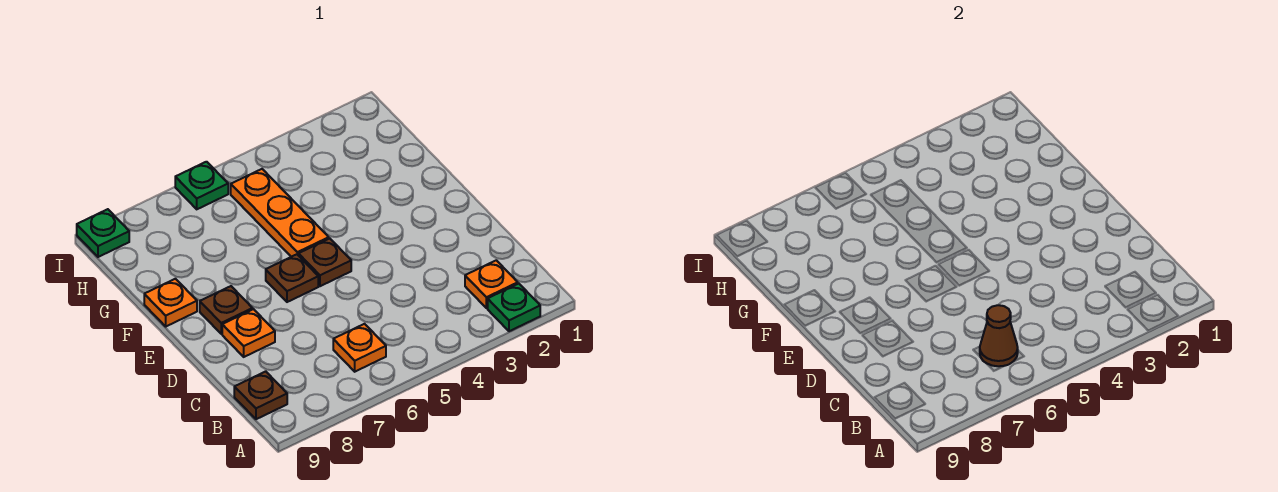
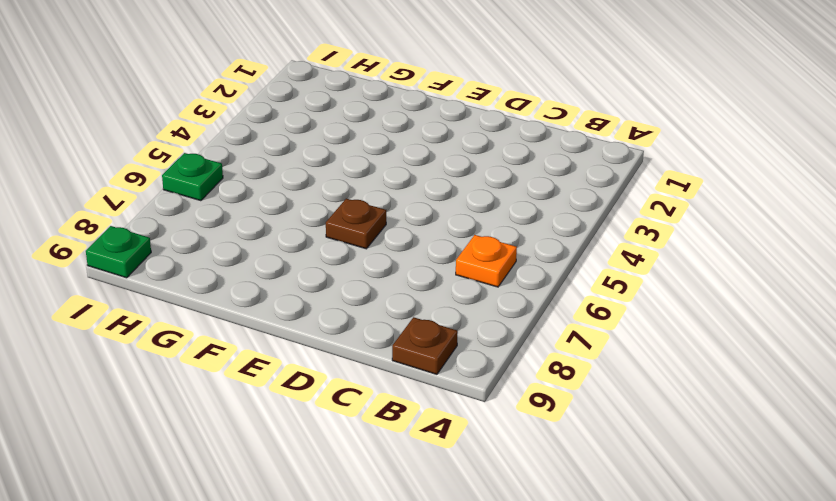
none -> green plate A2 level 1
none -> orange plate B2 level 1
none -> orange plate D8 level 1

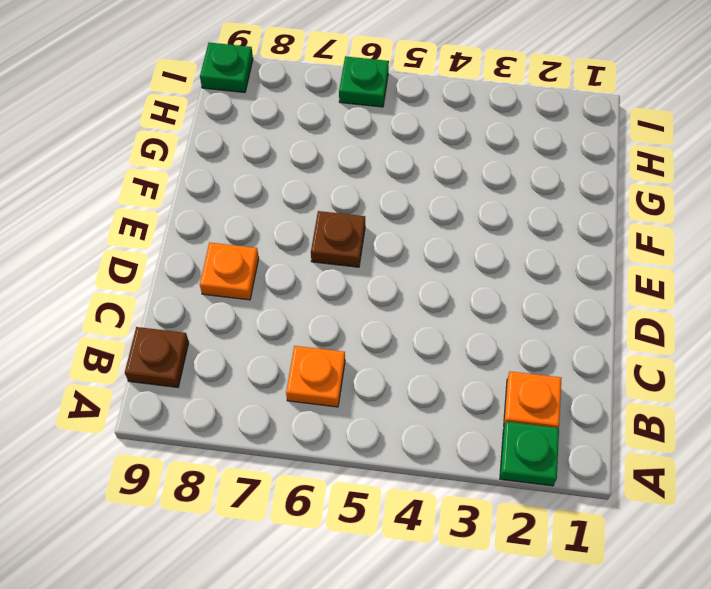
none -> brown plate E5 level 1
none -> brown plate E8 level 1
none -> orange plate F5:H5 level 1

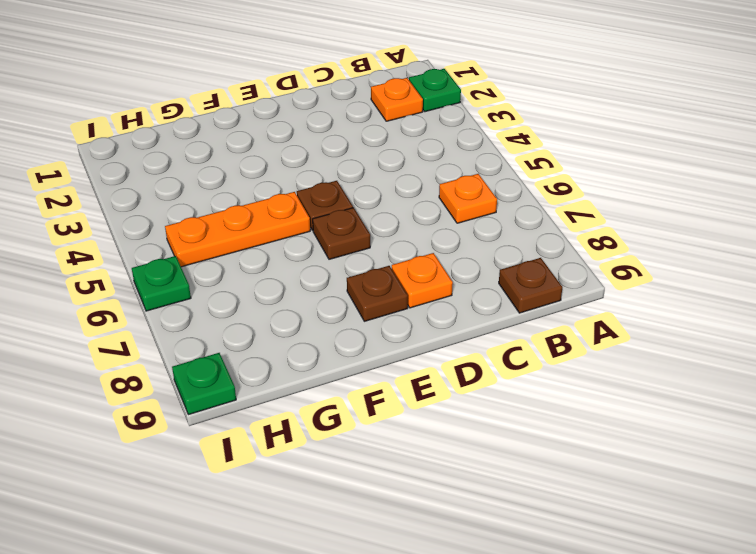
none -> orange plate F9 level 1
none -> brown cone B6 level 2

